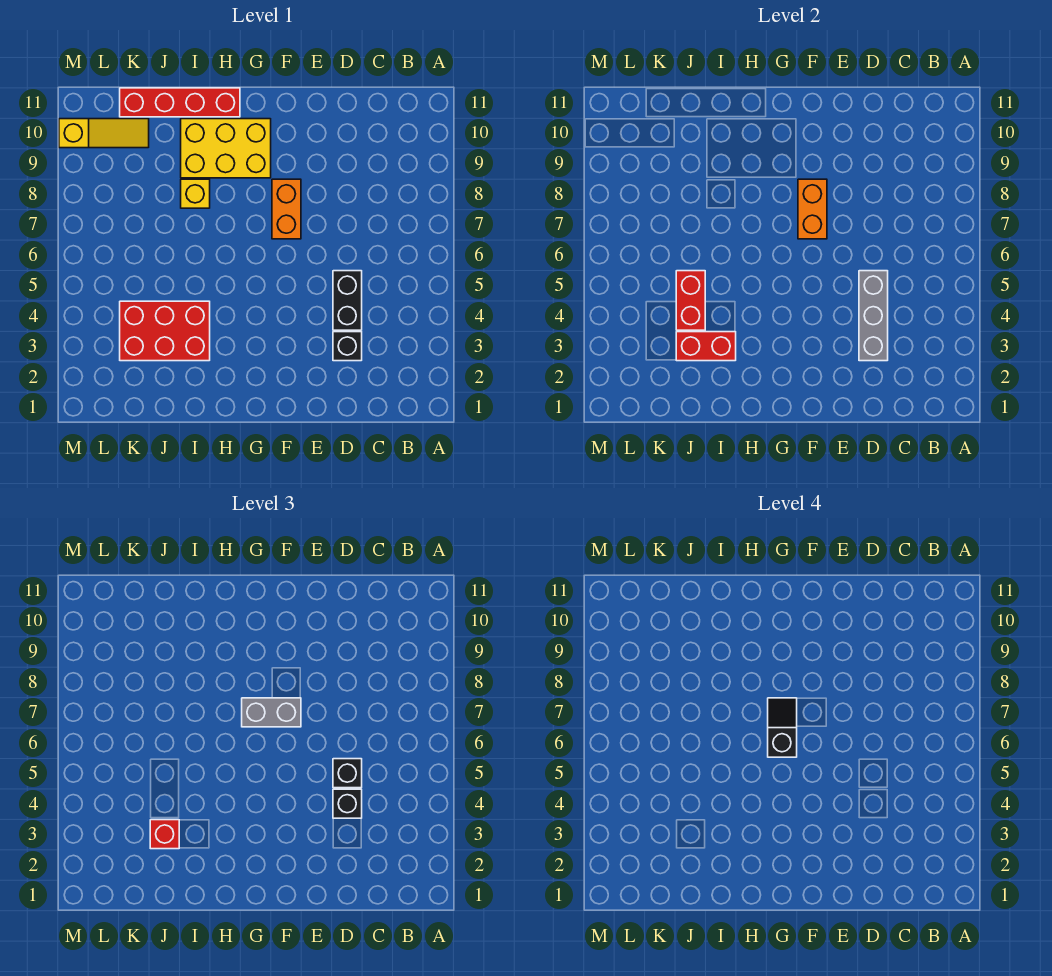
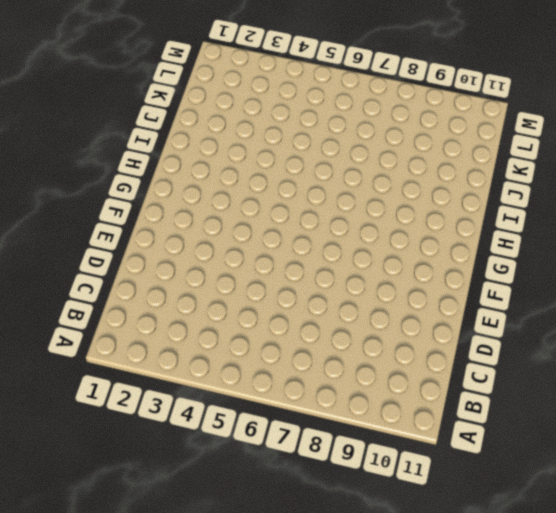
none -> black brick D3 level 1
none -> black brick D4:D5 level 1
none -> orange brick F7:F8 level 1

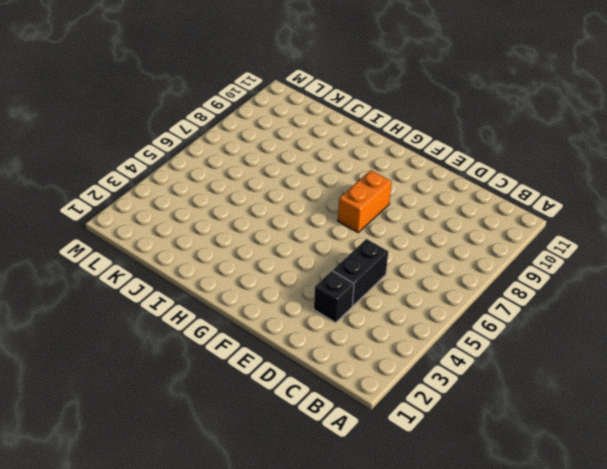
none -> yellow brick G9:I10 level 1
none -> red brick H11:K11 level 1
none -> red brick I3:K4 level 1

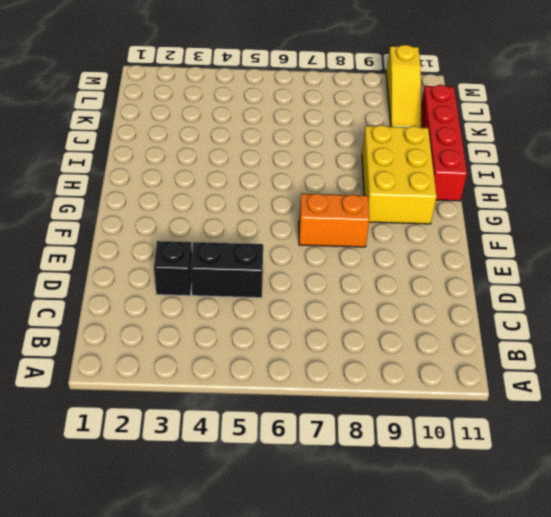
none -> red brick I3:K4 level 1
none -> yellow brick I8 level 1
none -> grey brick D3:D5 level 2

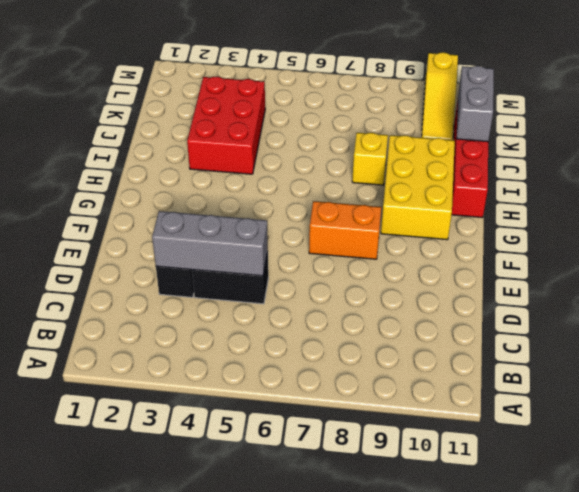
grey brick J11:K11 level 2 -> grey brick F7:G7 level 3
none -> orange brick F7:F8 level 2
none -> red brick I3:J3 level 2
none -> red brick J4:J5 level 2

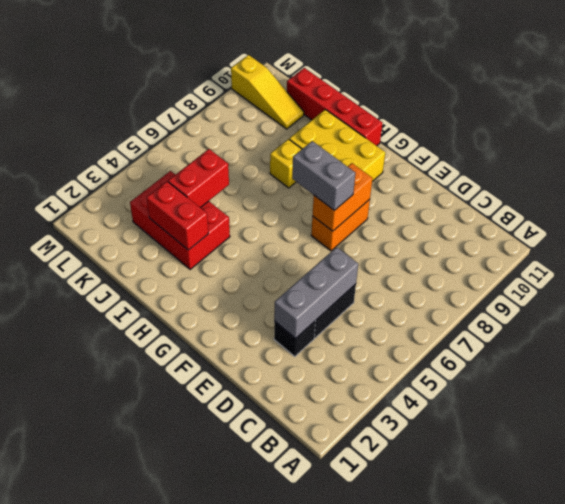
none -> black brick D4 level 3
none -> black brick D5 level 3
none -> red brick J3 level 3

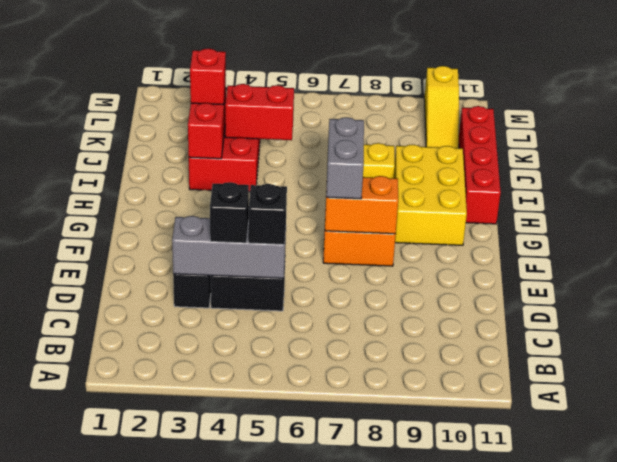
none -> black slope G6:G7 level 4 top 6

